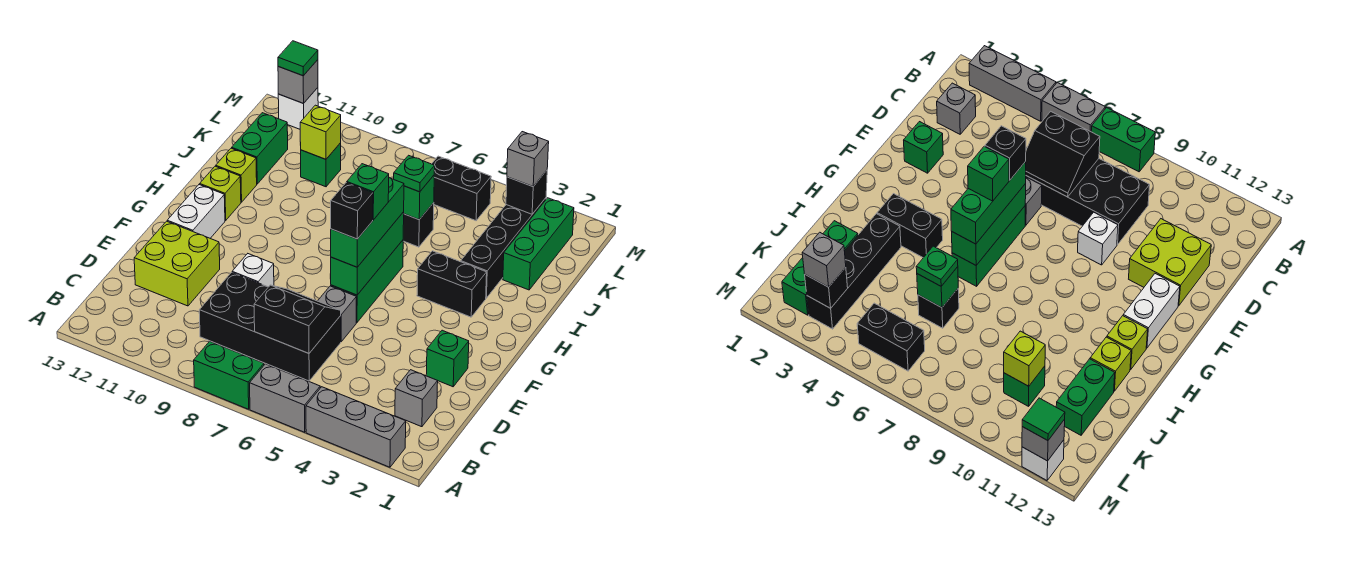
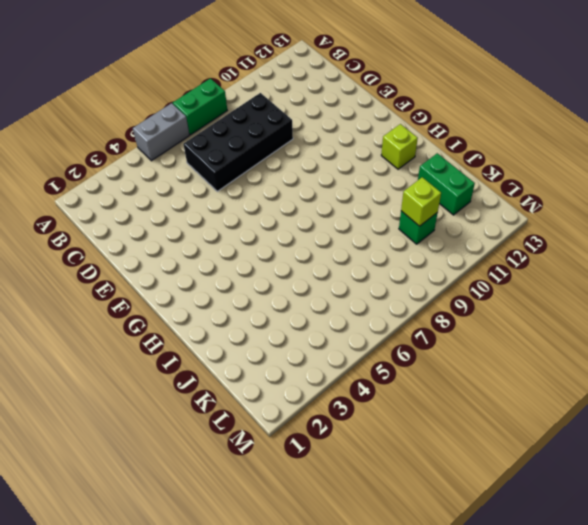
none -> grey brick A2:A4 level 1
none -> grey brick C2 level 1
none -> lime brick D11:E12 level 1
none -> green brick E2 level 1

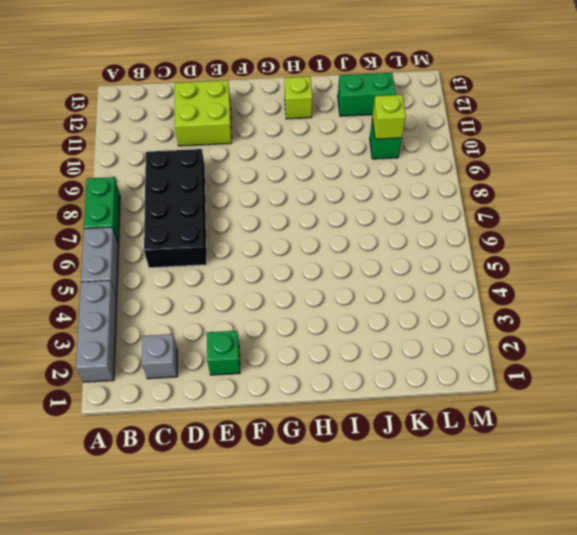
none -> grey brick E6 level 1
none -> white brick E9 level 1
none -> green brick F6:H6 level 1
none -> white brick F12:G12 level 1

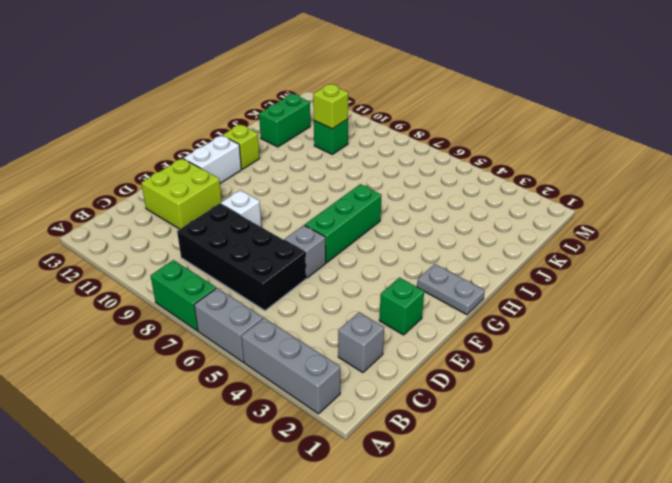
grey plate G1:G2 level 1 -> none
none -> black brick H3:H4 level 1
none -> black brick I3:L3 level 1
none -> lime brick I12 level 1
none -> green brick J2:L2 level 1

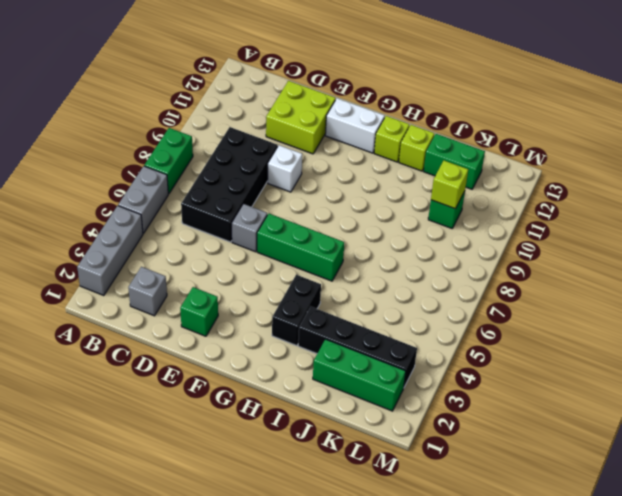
none -> black brick J6 level 1
none -> black brick L5:L6 level 1
none -> white brick M12 level 1
none -> black slope C6:D7 level 2 top C

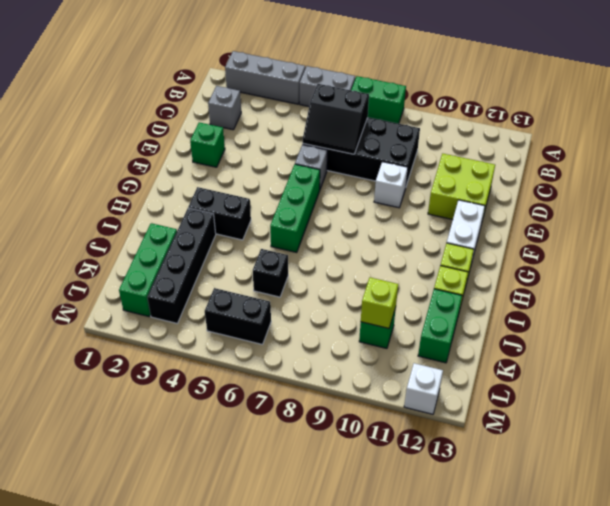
none -> green brick F6:H6 level 2
none -> green brick J6 level 2
none -> black brick L3 level 2
none -> grey brick M12 level 2

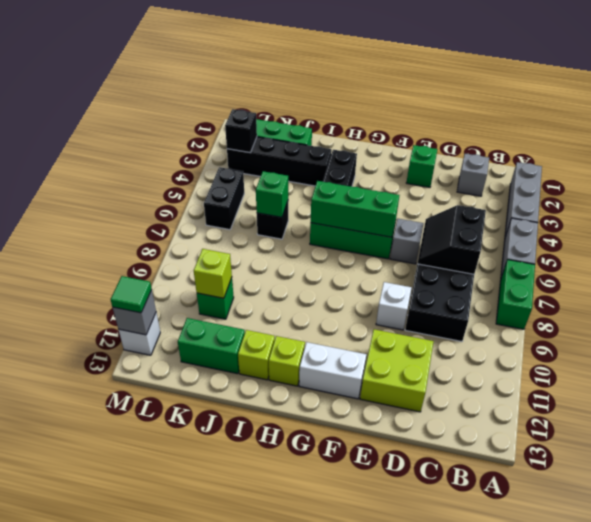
none -> green brick F6:H6 level 3
none -> green plate J6 level 3
none -> grey brick L3 level 3
none -> black brick F6 level 4

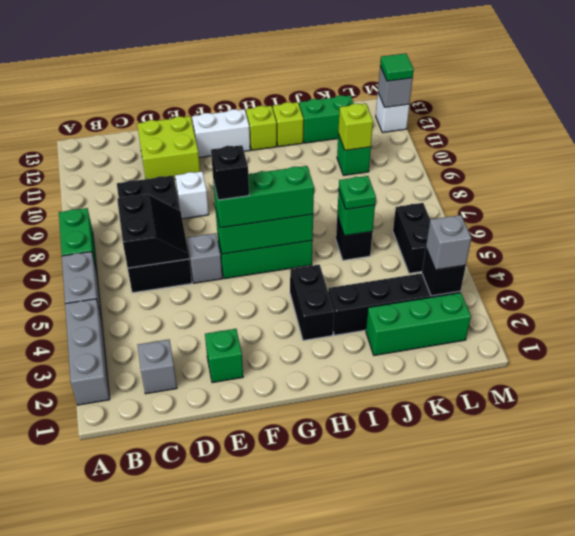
none -> green brick G6 level 4

